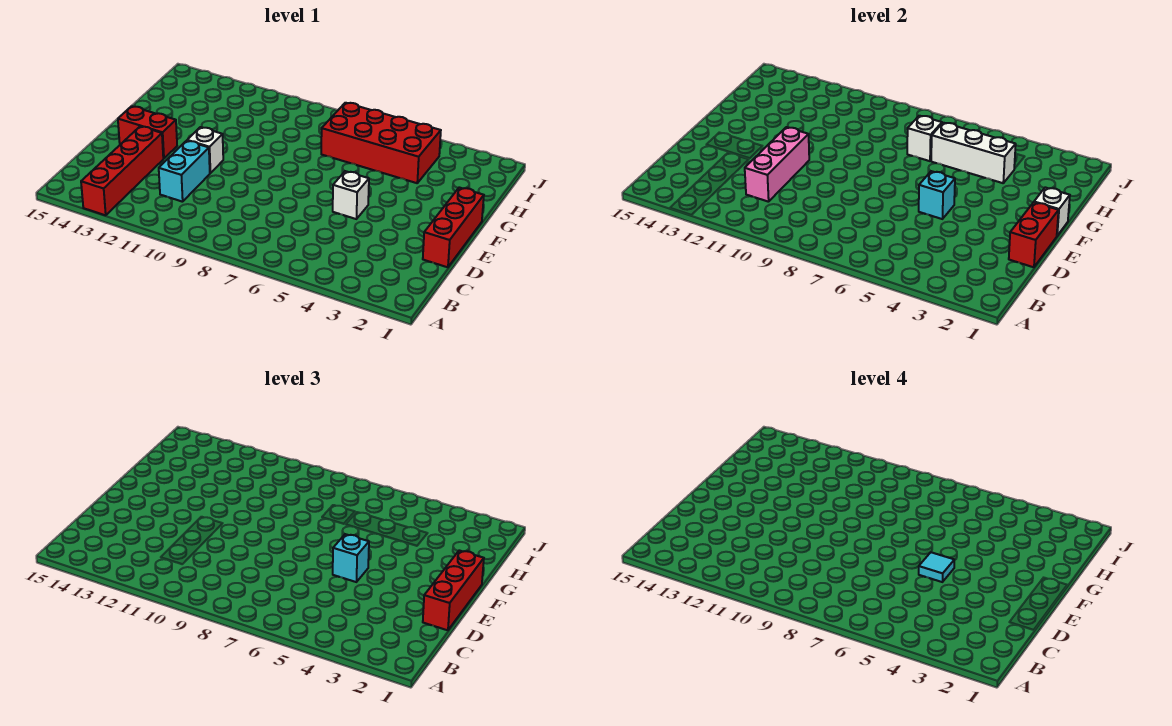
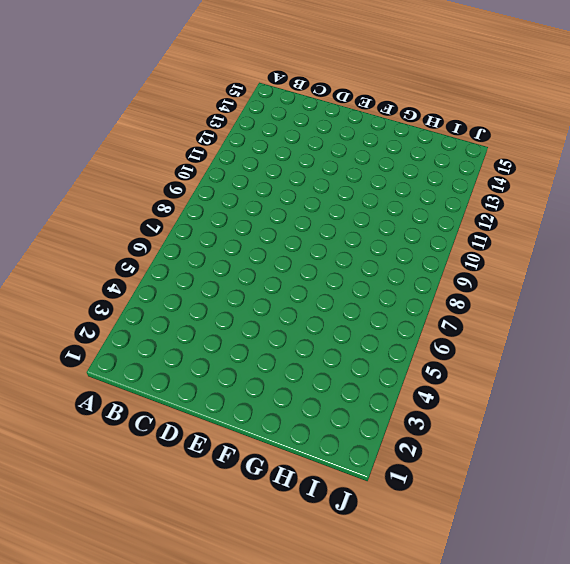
none -> red brick A13:D13 level 1
none -> cyan brick C11:D11 level 1
none -> red brick D1:F1 level 1

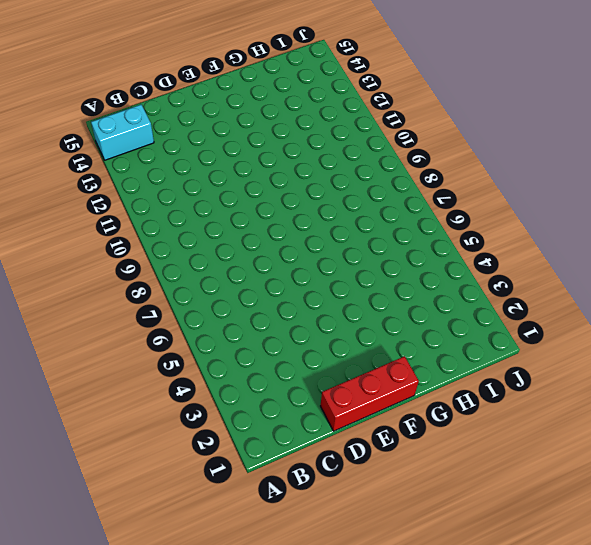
cyan brick A14:B14 level 1 -> cyan brick C11:D11 level 1
none -> red brick A13:D13 level 1
none -> white brick E5 level 1
none -> white brick E11 level 1

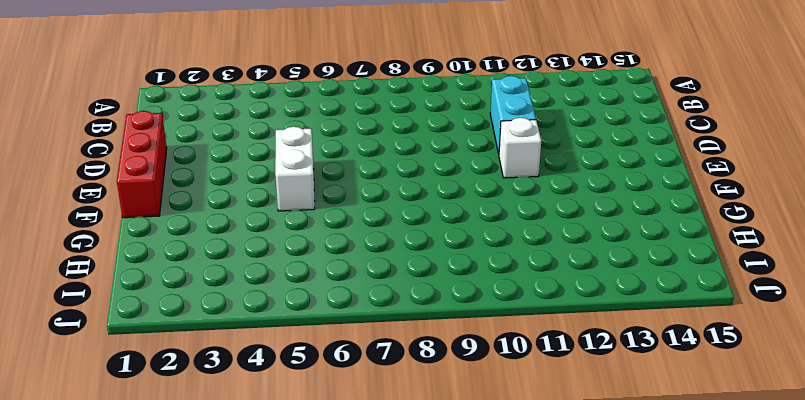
white brick E5:F5 level 1 -> white brick E5 level 1
none -> red brick A13:D13 level 1
none -> red brick E13:E14 level 1
none -> red brick H4:I7 level 1

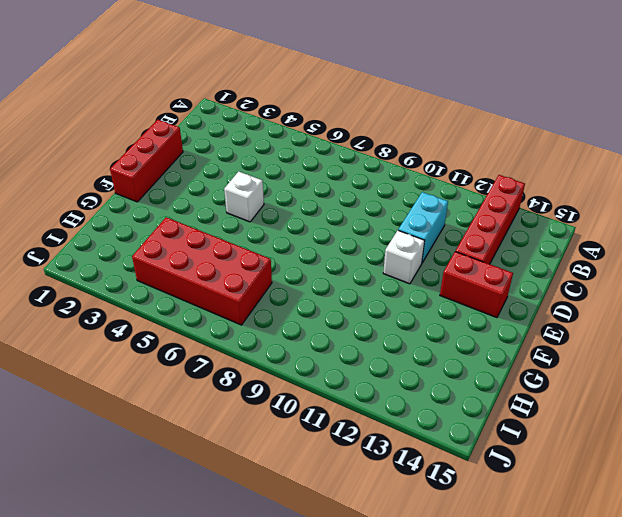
none -> pink brick C11:E11 level 2
none -> red brick D1:E1 level 2
none -> cyan brick E5 level 2

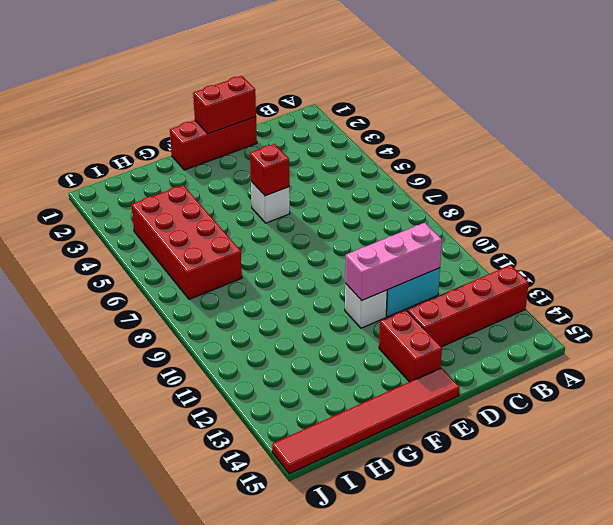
red brick E5 level 2 -> cyan brick E5 level 2
red tile E15:J15 level 1 -> none
none -> white brick F1 level 2
none -> white brick H4:H6 level 2
none -> white brick H7 level 2

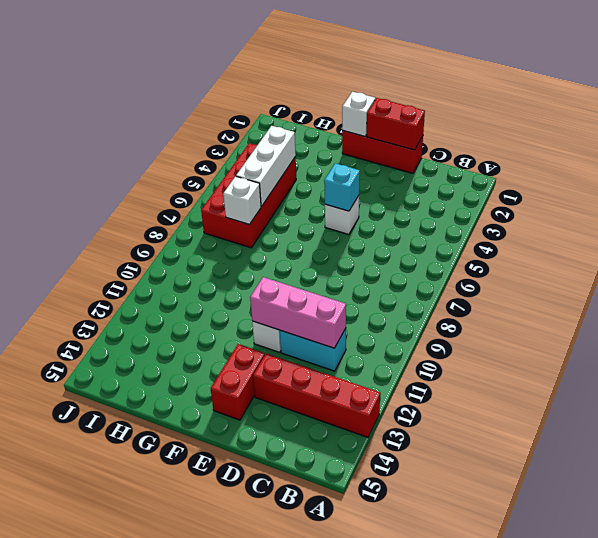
none -> red brick D1:F1 level 3
none -> cyan brick E5 level 3
none -> cyan tile E5 level 4

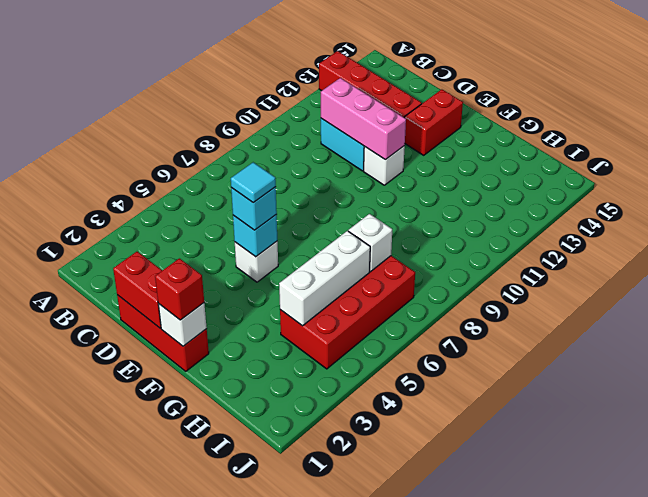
red brick F1 level 3 -> red brick D1:F1 level 3

